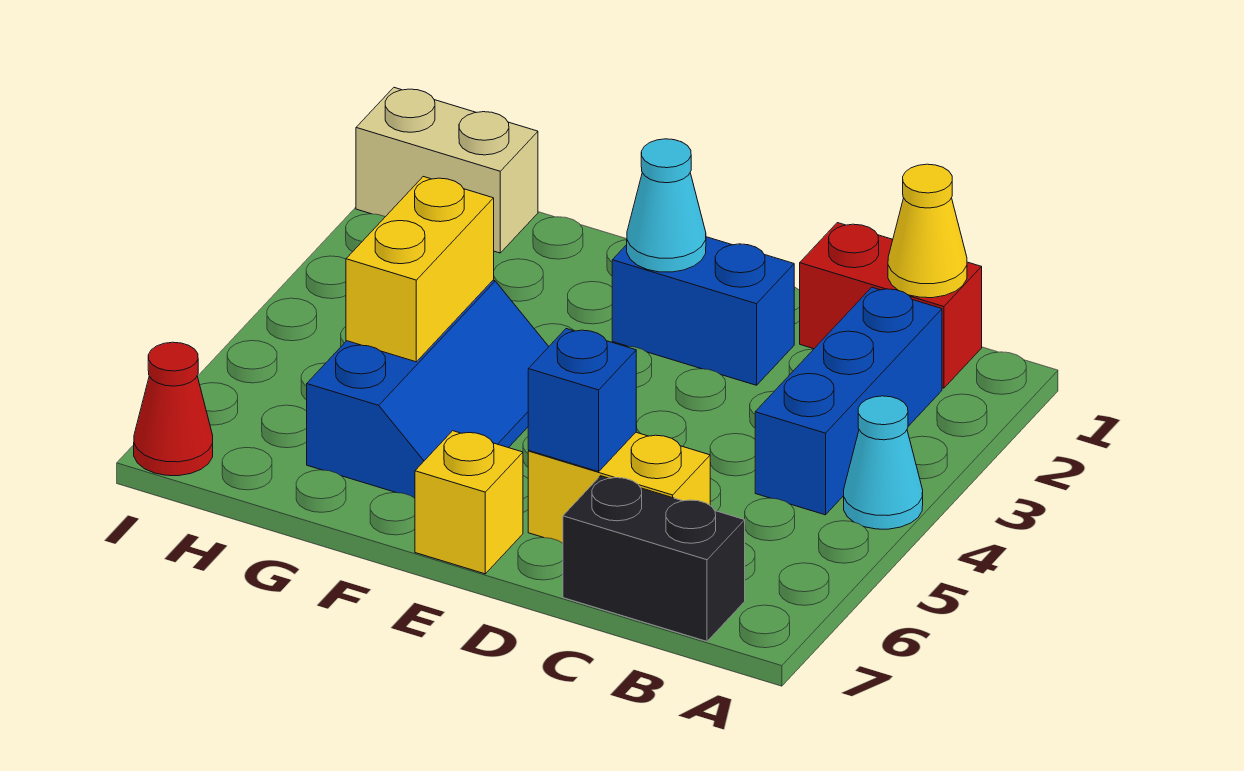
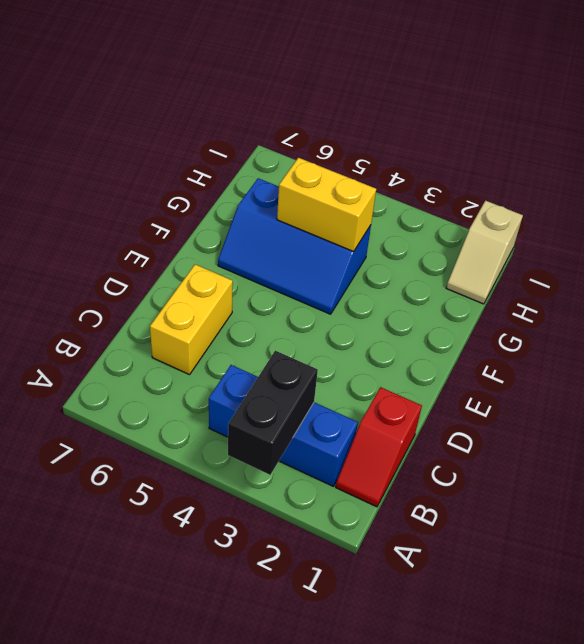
black brick A3:B3 level 2 -> black brick B7:C7 level 1
red slope B1:C1 level 1 top C -> red brick B1:C1 level 1
tan slope H1:I1 level 1 top I -> tan brick H1:I1 level 1
none -> cyan cone A4 level 1
none -> blue brick D2:E2 level 1
none -> yellow brick E7 level 1

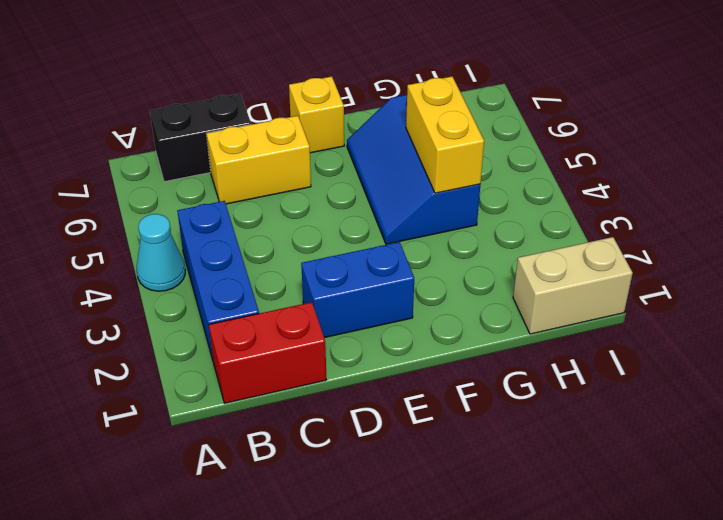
none -> red cone I7 level 1
none -> yellow cone B1 level 2
none -> blue brick D6 level 2

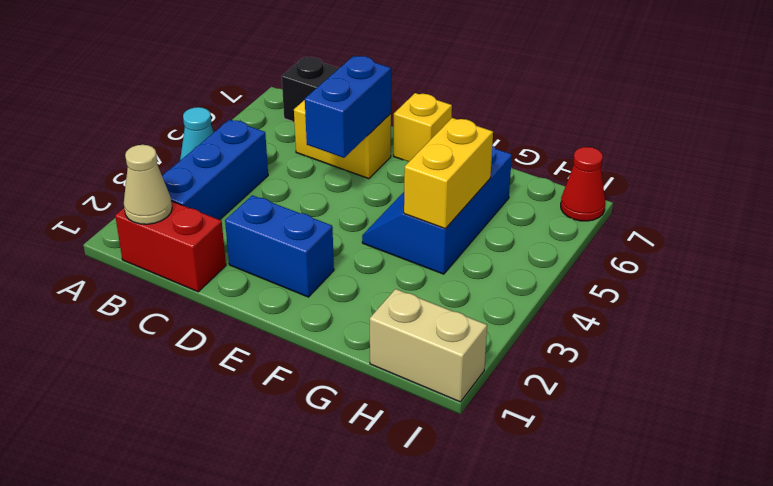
tan cone B1 level 2 -> yellow cone B1 level 2
blue brick D5:D6 level 2 -> blue brick D6 level 2
none -> cyan cone E2 level 2

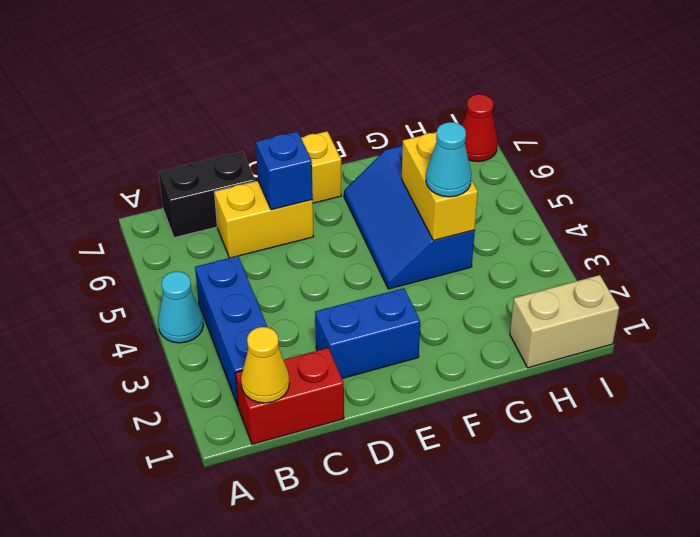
cyan cone G4 level 3 -> cyan cone E2 level 2

